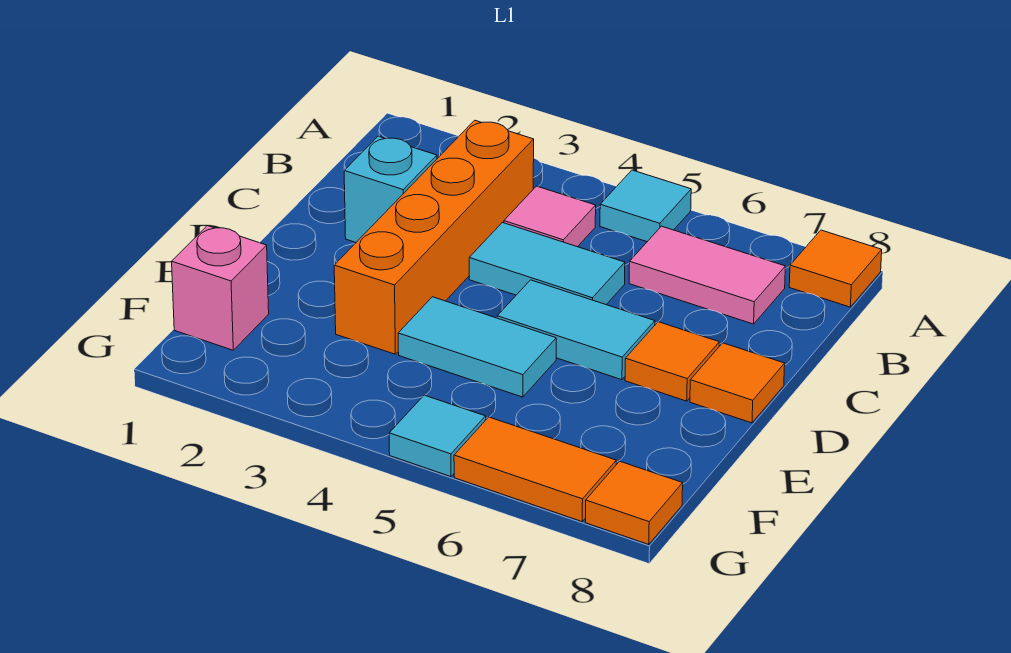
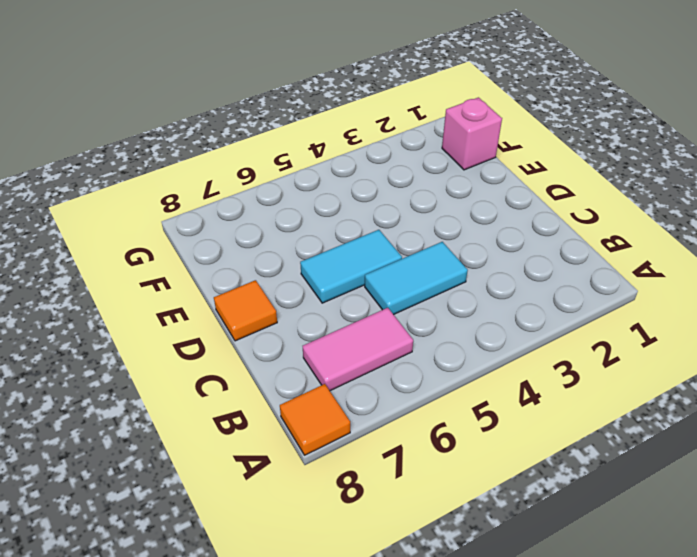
none -> cyan tile A5 level 1
none -> orange brick B3:E3 level 1
none -> pink tile B4 level 1

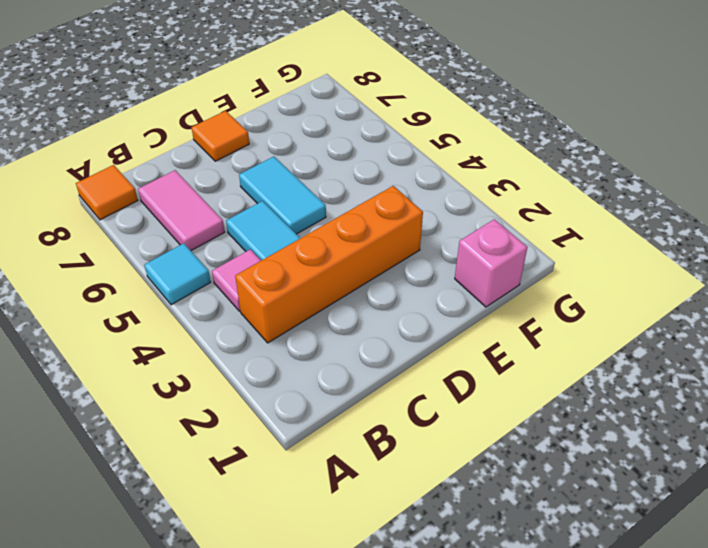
none -> cyan brick C2 level 1
none -> orange tile D7 level 1
none -> cyan tile E4:E5 level 1

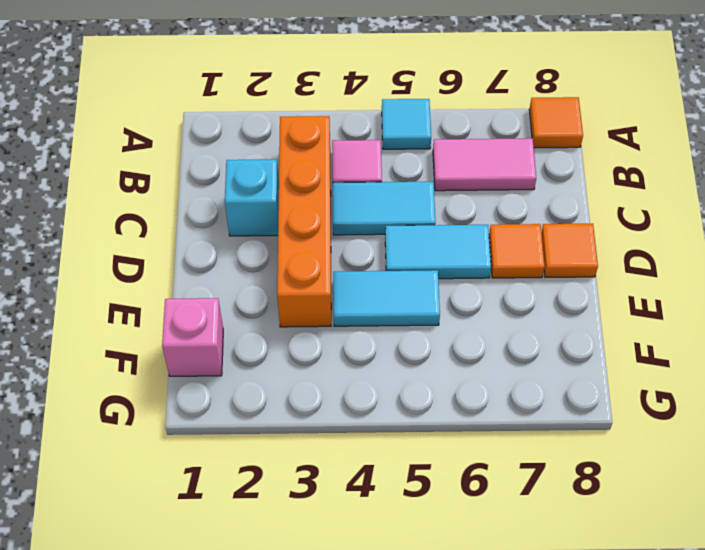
none -> cyan tile G5 level 1
none -> orange tile G6:G7 level 1
none -> orange tile G8 level 1

